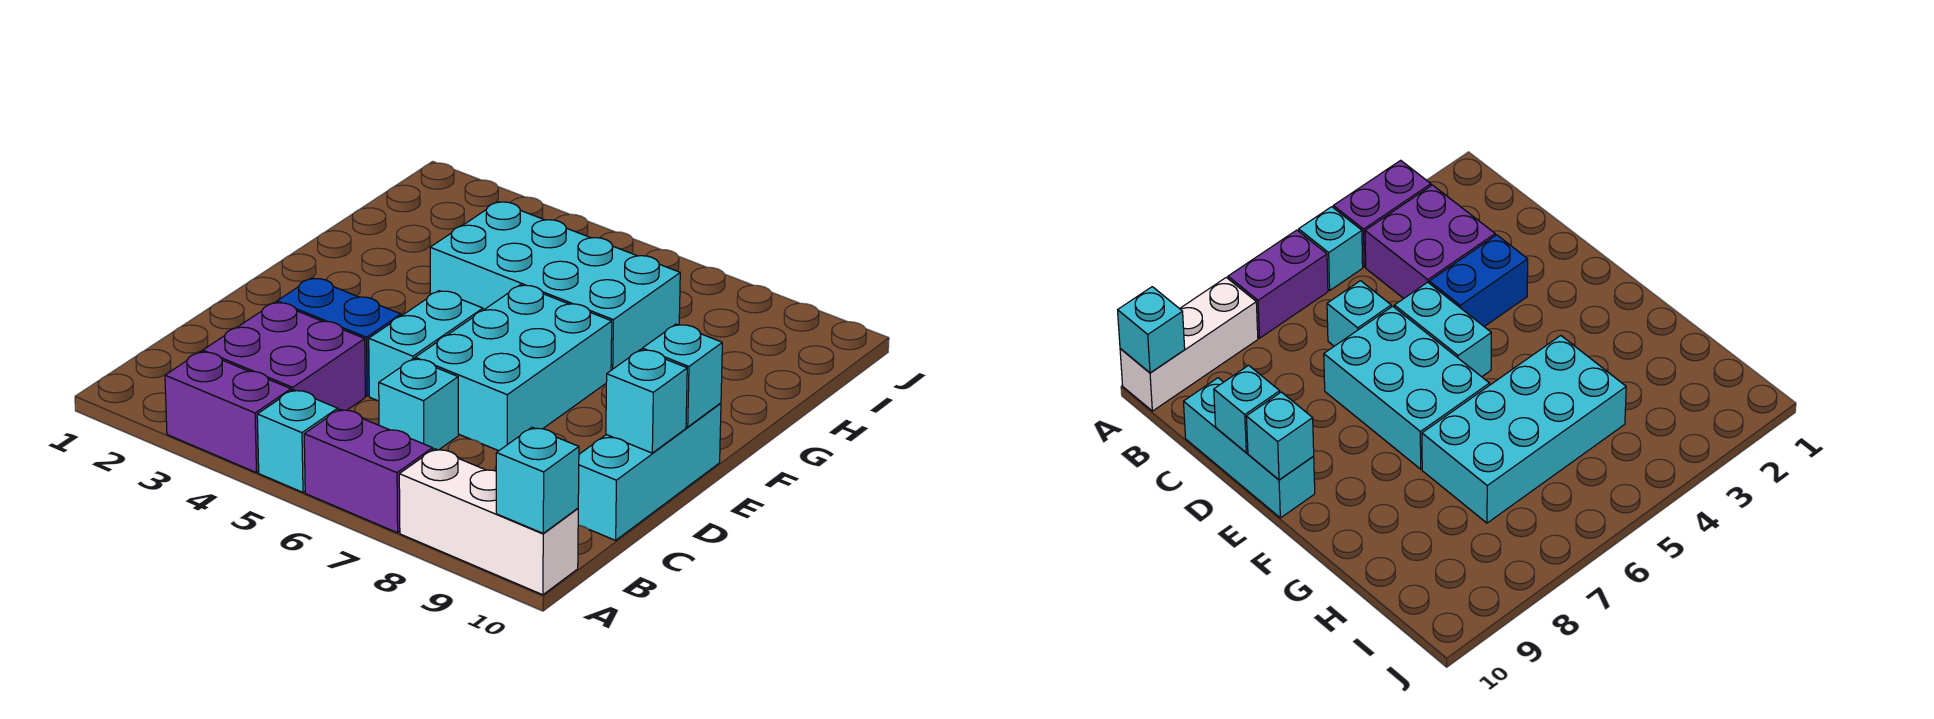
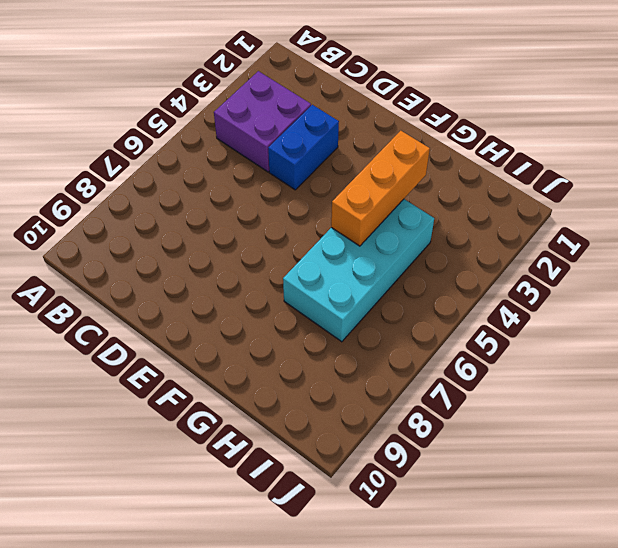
orange brick G3:G5 level 2 -> none
none -> purple brick A3:A4 level 1
none -> cyan brick A5 level 1
none -> purple brick A6:A7 level 1

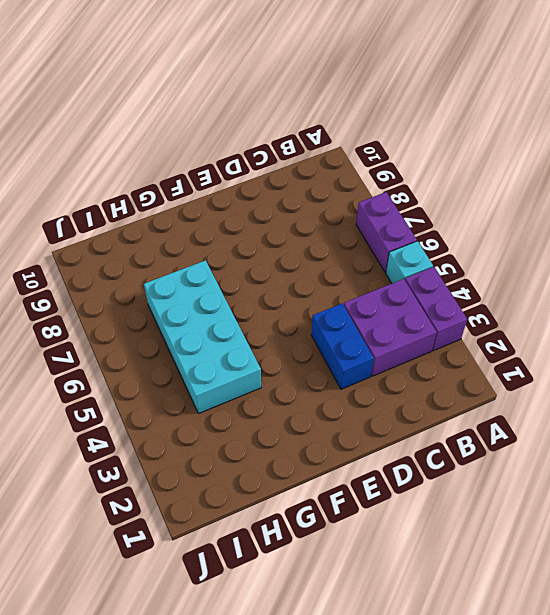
none -> white brick A8:A10 level 1
none -> cyan brick C6 level 1
none -> cyan brick C10:E10 level 1

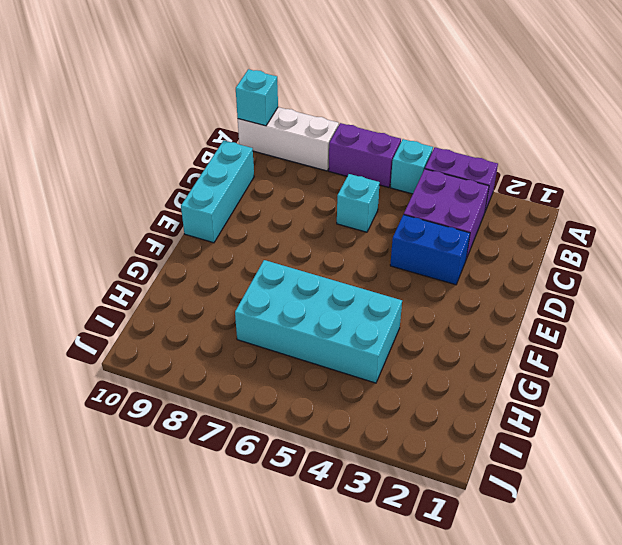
none -> cyan brick D5:E5 level 1
none -> cyan brick D6:F7 level 1
none -> cyan brick D10 level 2

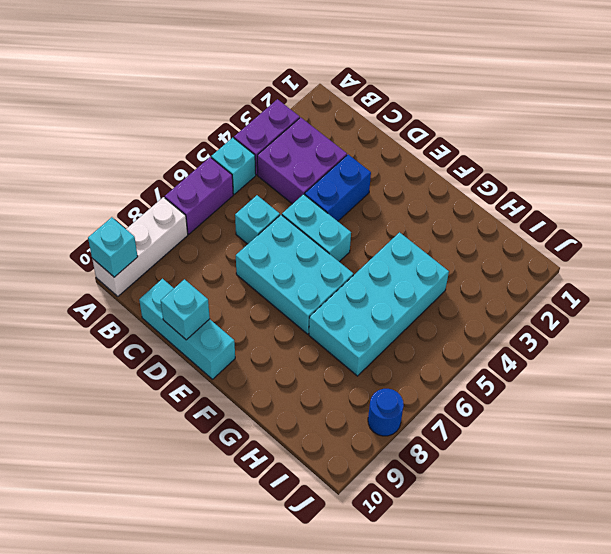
blue round brick J8 level 1 -> none
none -> cyan brick E10 level 2

